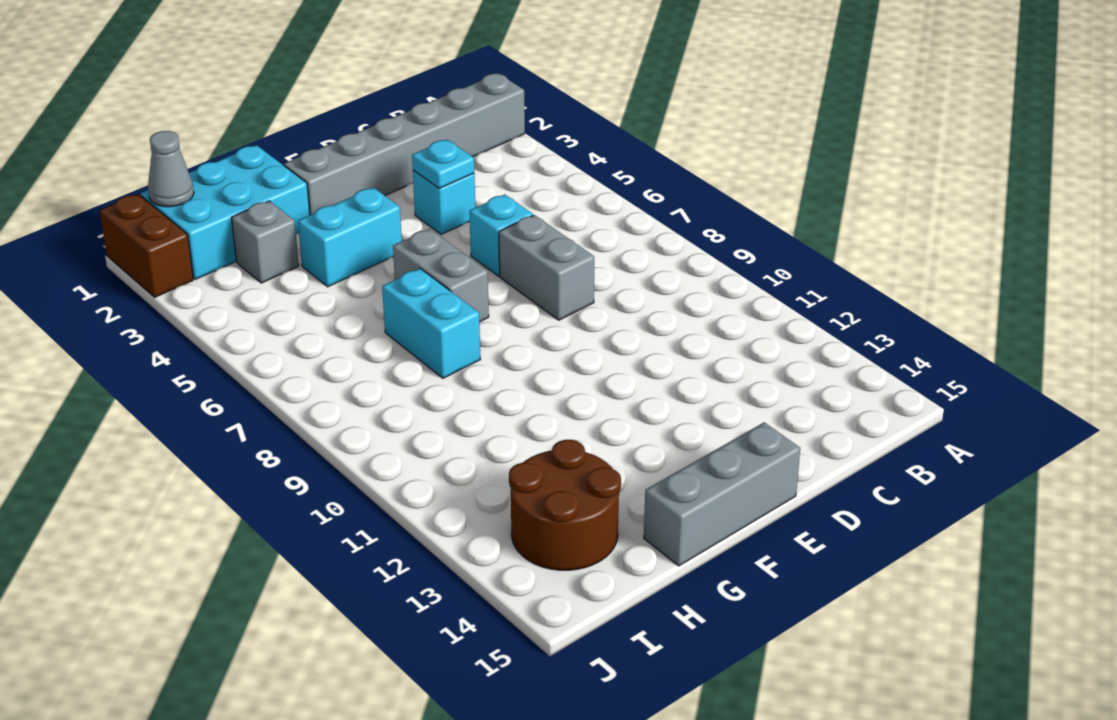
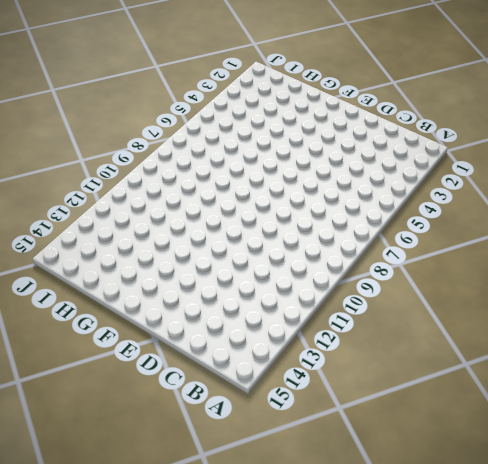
none -> grey brick A2:F2 level 1
none -> cyan brick D4 level 1
none -> cyan brick D6 level 1

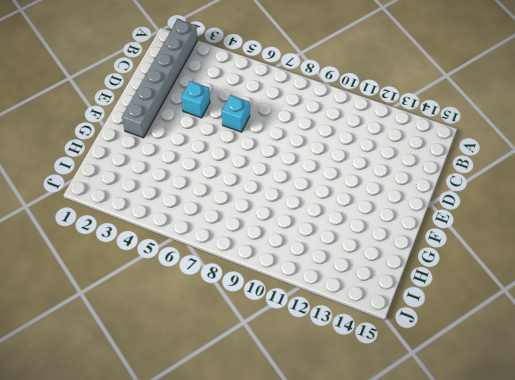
none -> grey brick D7:D8 level 1
none -> grey brick E15:G15 level 1
none -> cyan brick F4:G4 level 1

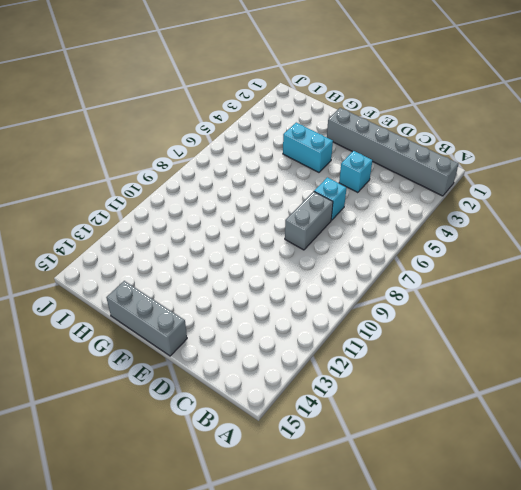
none -> grey brick F6:F7 level 1
none -> cyan brick G1:I2 level 1
none -> cyan brick G7:G8 level 1

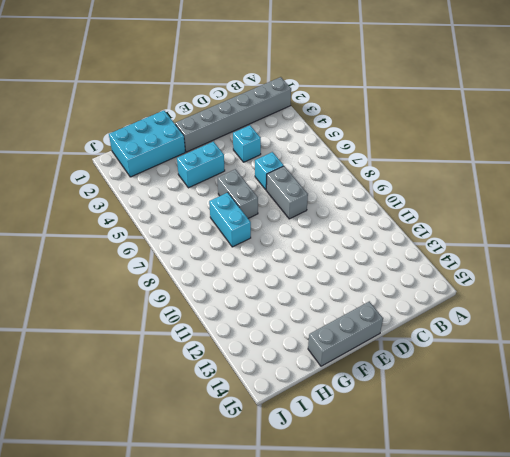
none -> grey brick H3 level 1
none -> brown round brick H13:I14 level 1
none -> brown brick J1:J2 level 1

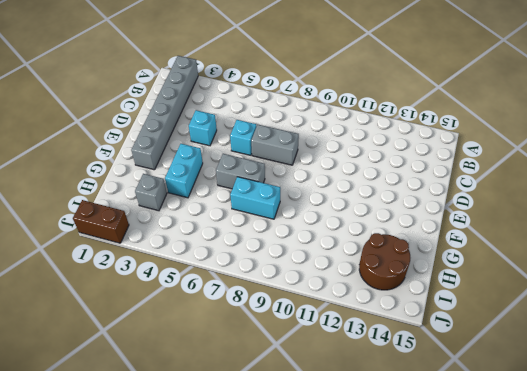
none -> grey brick E15:G15 level 1
none -> cyan brick G1:I2 level 1
none -> cyan plate D4 level 2

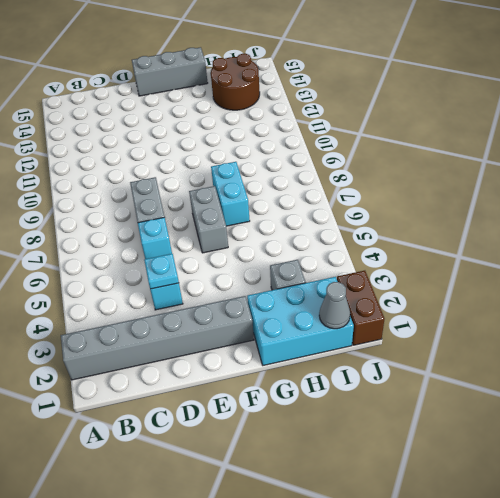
none -> cyan brick F4:G4 level 1

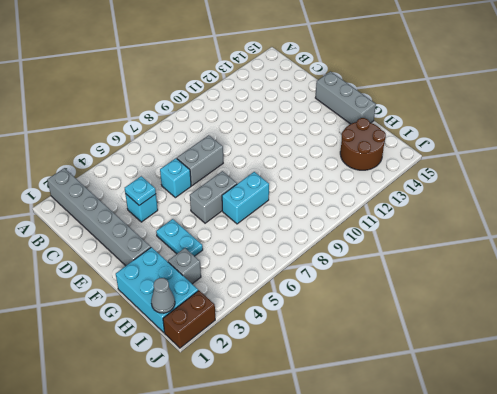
cyan plate F4:G4 level 1 -> cyan brick F4:G4 level 1

